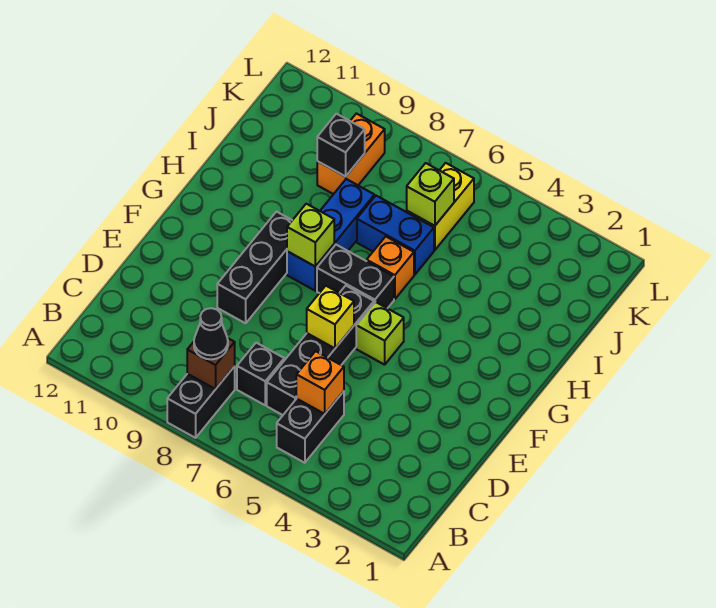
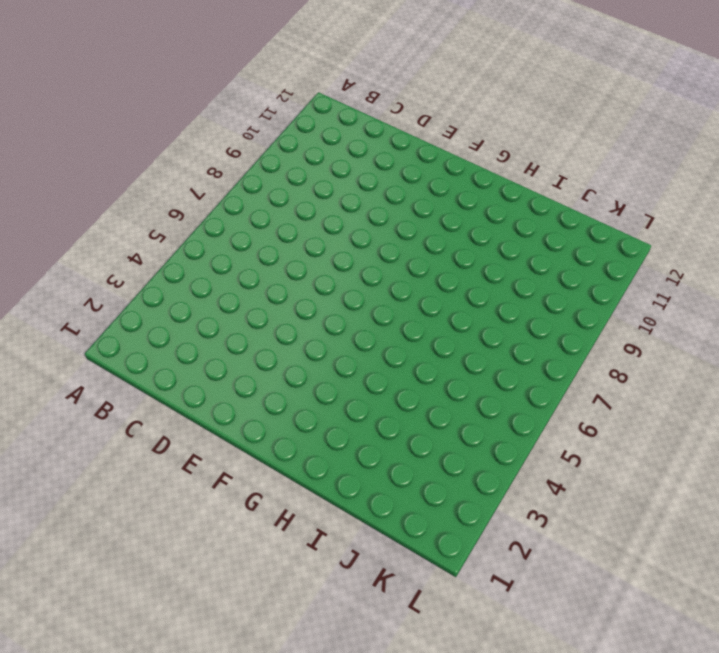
none -> black brick A8:B8 level 1
none -> black brick B5:C5 level 1
none -> black brick C6:F6 level 1

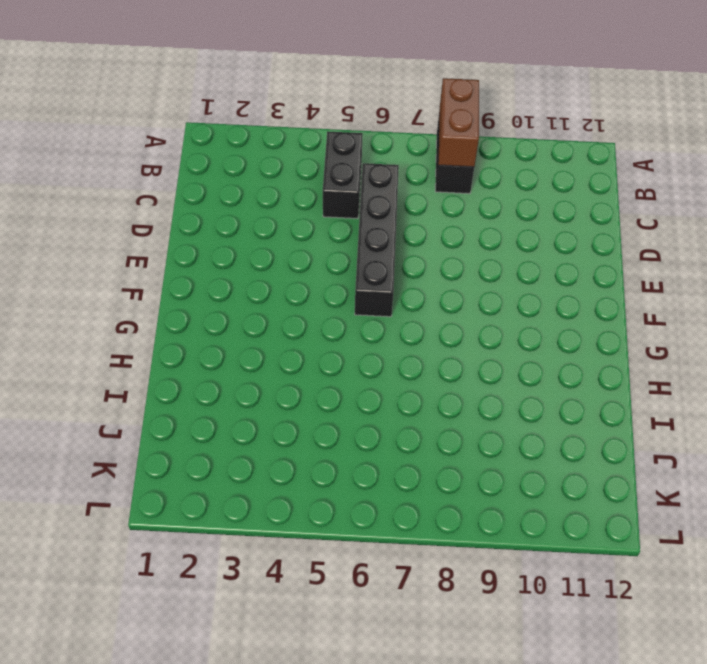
brown brick A8:B8 level 2 -> brown brick B8 level 2
none -> black brick C7 level 1
none -> black brick E9:G9 level 1
none -> lime brick F5 level 1

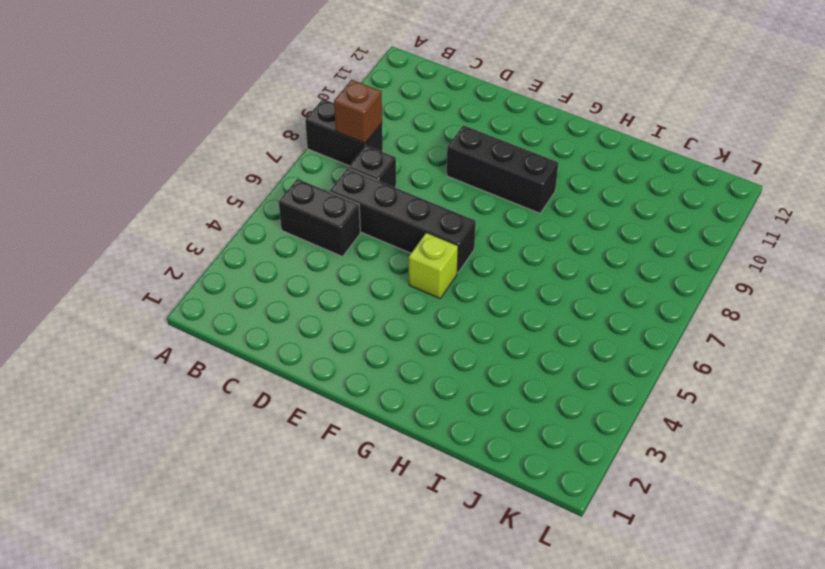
none -> black brick G6:G7 level 1
none -> blue brick G8:I8 level 1
none -> orange brick H6 level 1

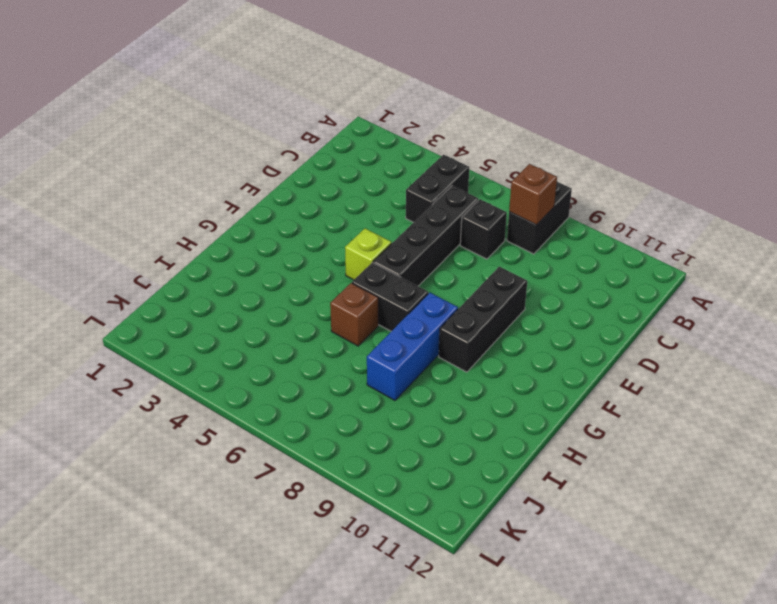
brown brick H6 level 1 -> orange brick H6 level 1
none -> blue brick I6:I7 level 1
none -> yellow brick J6:K6 level 1
none -> orange brick J9:K9 level 1

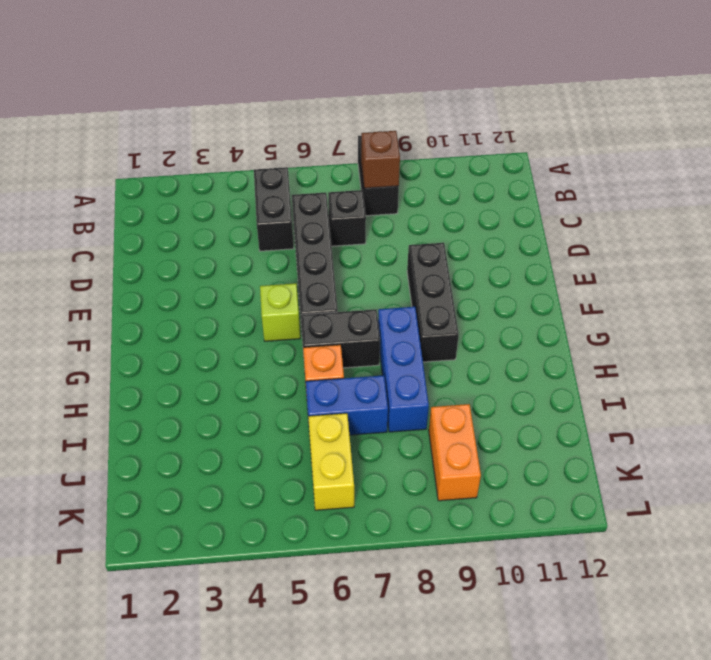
none -> orange brick C5 level 2
none -> yellow brick E6 level 2
none -> lime brick G8 level 2

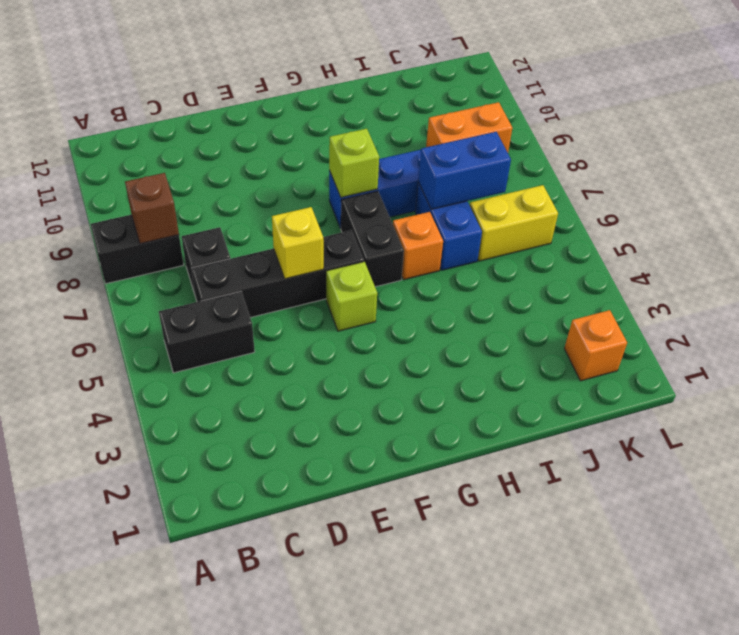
blue brick I7:J7 level 2 -> none
orange brick K2 level 1 -> orange brick C5 level 2
none -> black brick E9:G9 level 1
none -> lime brick J6 level 2
none -> black brick J9 level 2

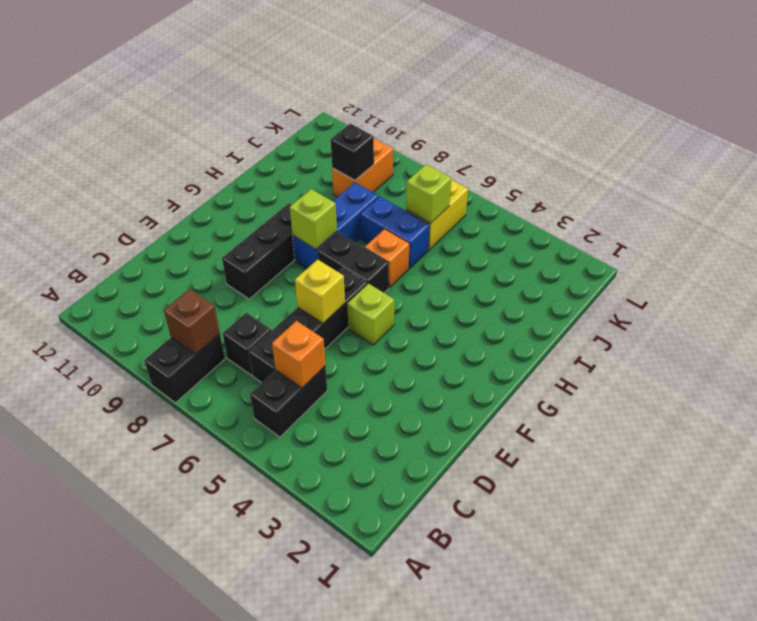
none -> black cone B8 level 3

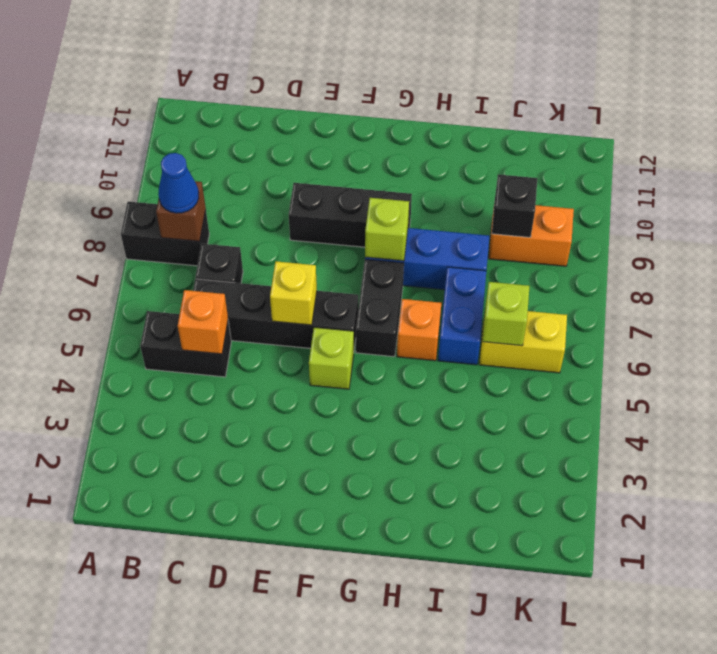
blue cone B8 level 3 -> black cone B8 level 3

